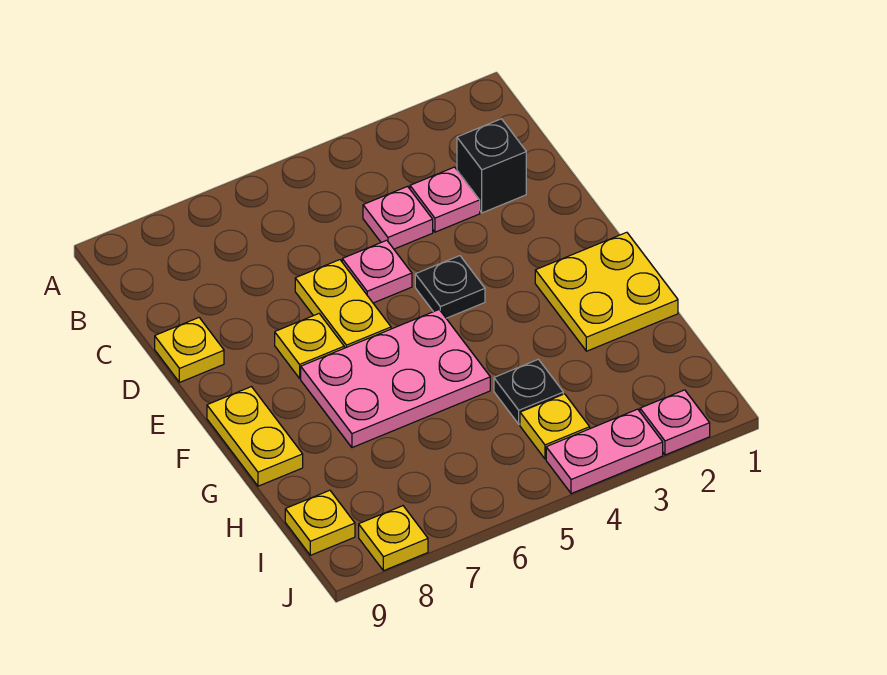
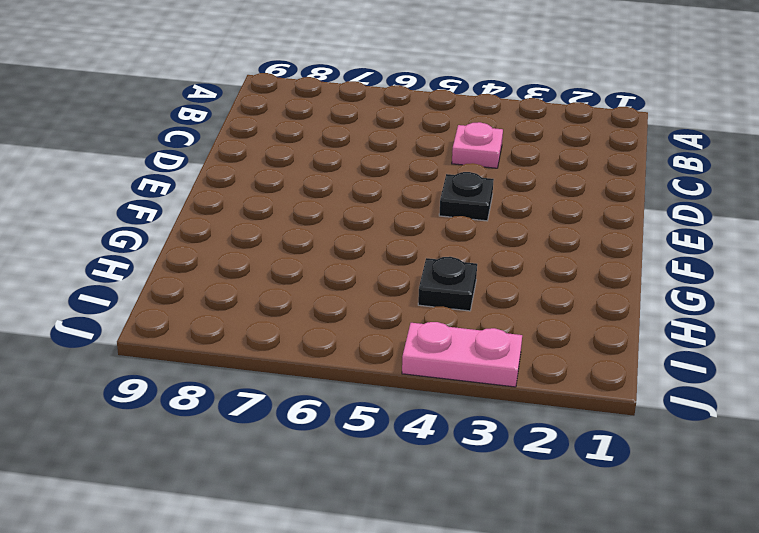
none -> black brick C2 level 1
none -> pink plate C3 level 1
none -> pink plate D5 level 1

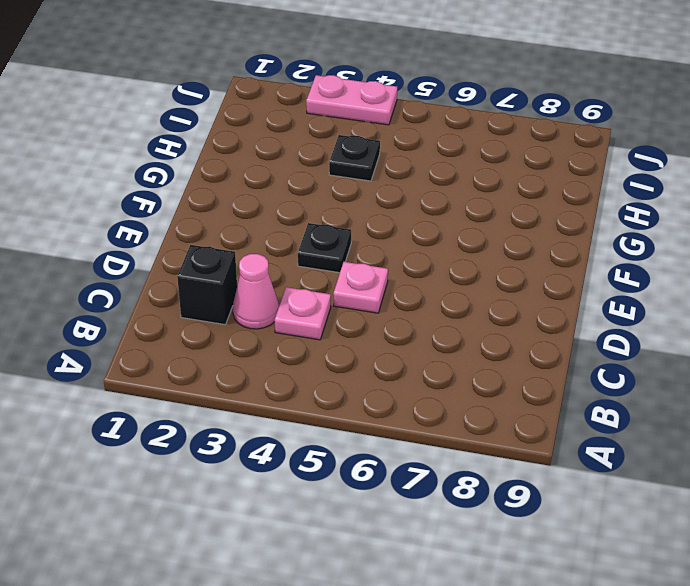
pink cone C3 level 1 -> pink plate C3 level 1
none -> yellow plate D6:E6 level 1
none -> yellow plate D9 level 1
none -> yellow plate E7 level 1

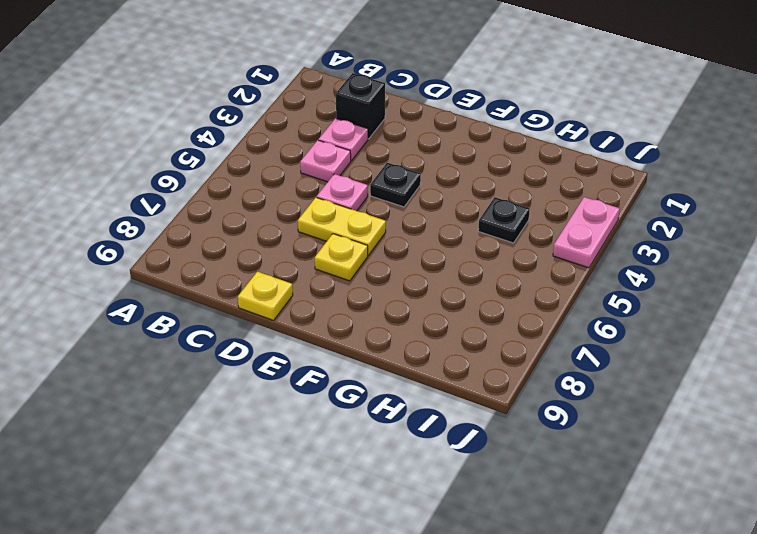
none -> yellow plate F1:G2 level 1
none -> pink plate F5:G7 level 1
none -> yellow plate F9:G9 level 1

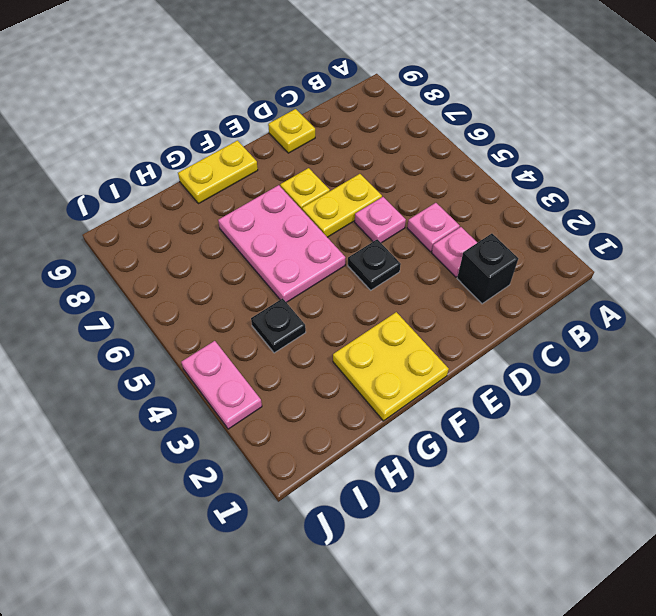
none -> yellow plate I4 level 1
none -> yellow plate I9 level 1
none -> pink plate J2 level 1

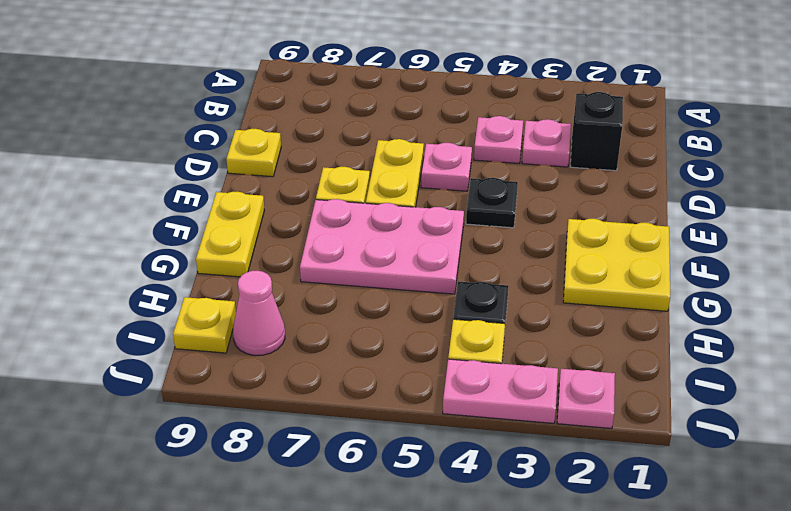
pink cone I8 level 1 -> none
none -> yellow plate J8 level 1

